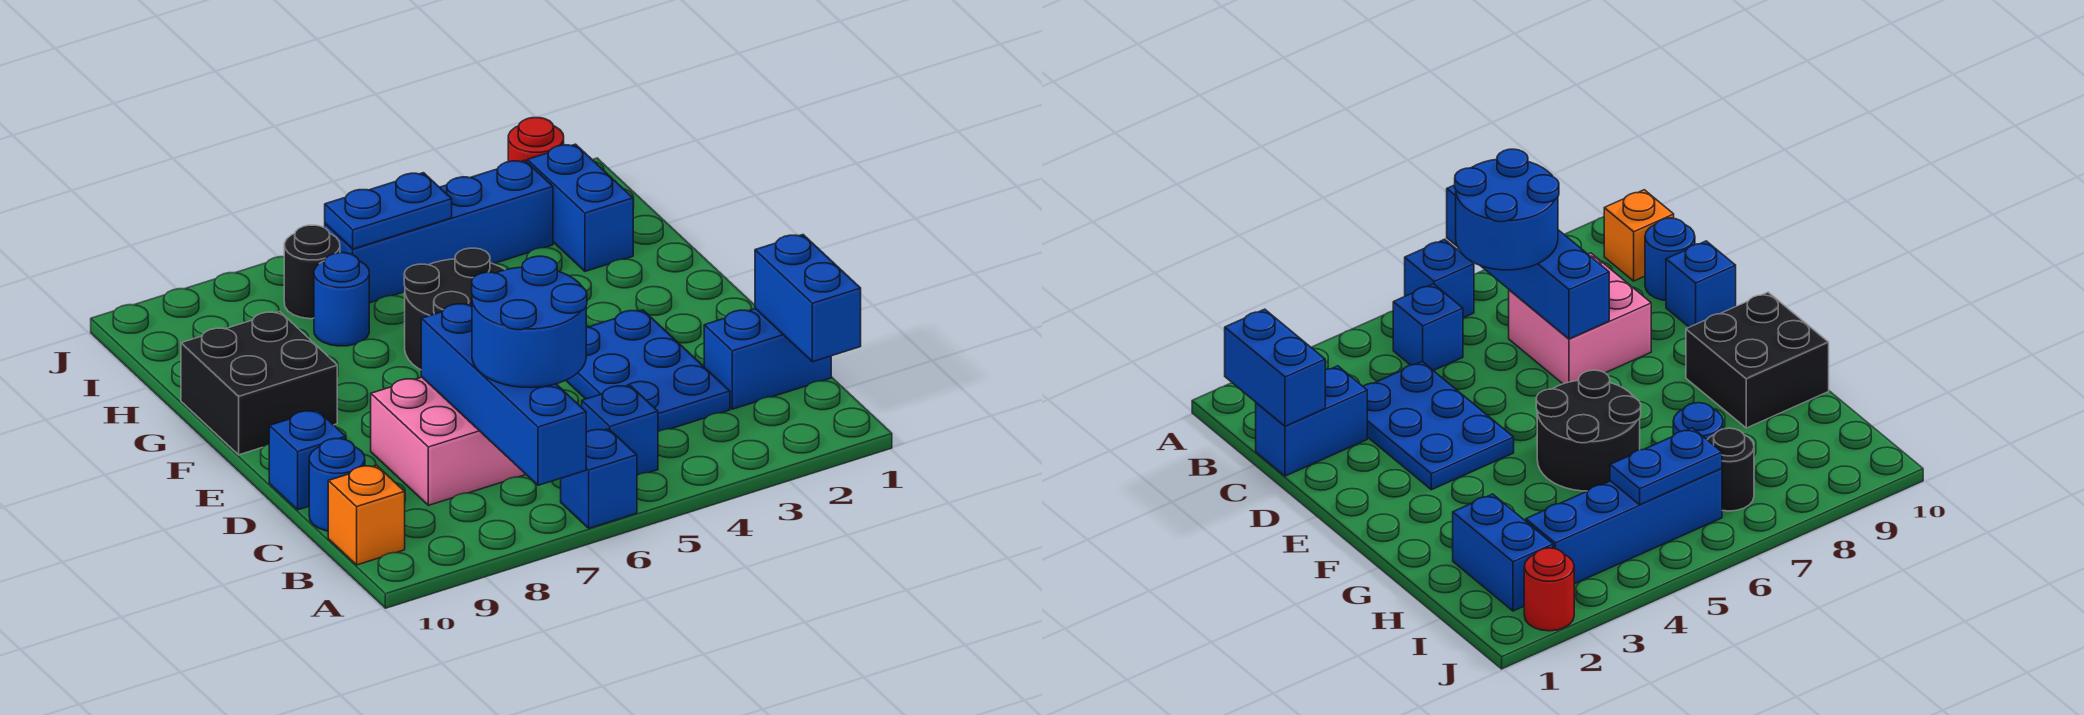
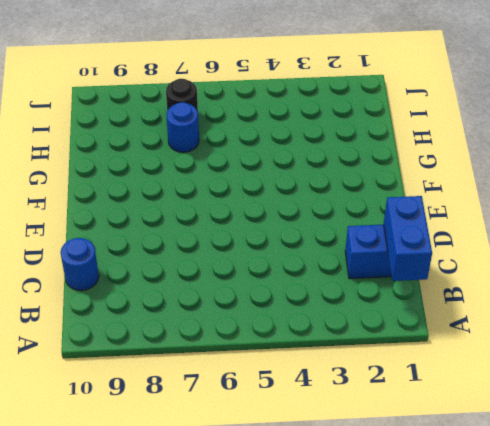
none -> blue brick A6 level 1
none -> blue brick B5 level 1
none -> orange brick B10 level 1

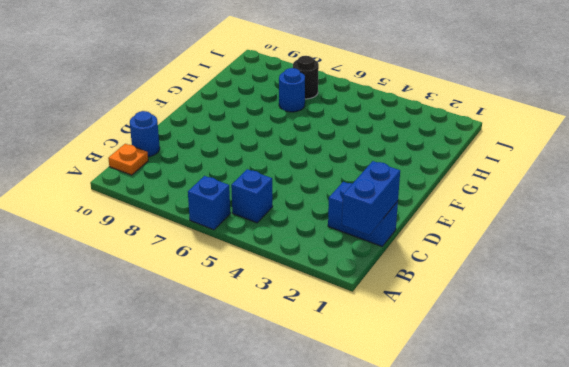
orange plate B10 level 1 -> orange brick B10 level 1
none -> blue plate C3:E4 level 1
none -> pink brick C7:D8 level 1
none -> blue brick D10 level 1

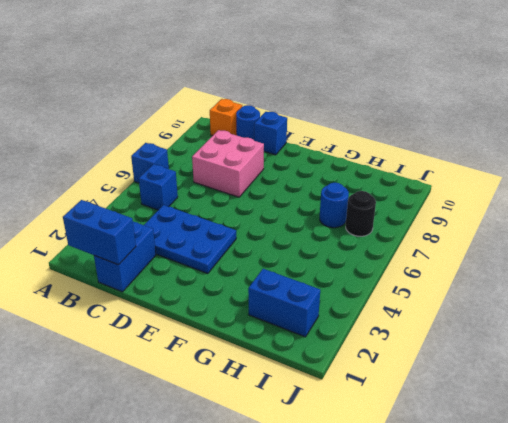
none -> black round brick F5:G6 level 1
none -> black brick F9:G10 level 1
none -> blue brick I3:I6 level 1

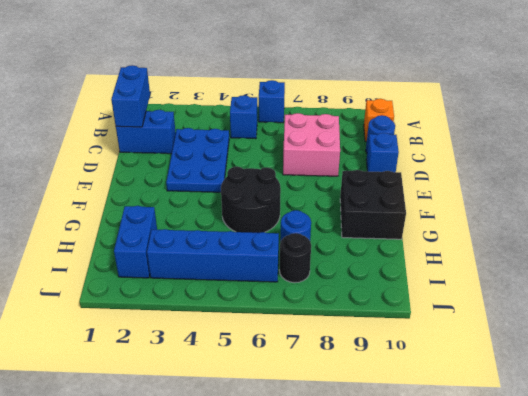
none -> red round brick J2 level 1
none -> blue brick A7:D7 level 2
none -> blue plate I5:I6 level 2

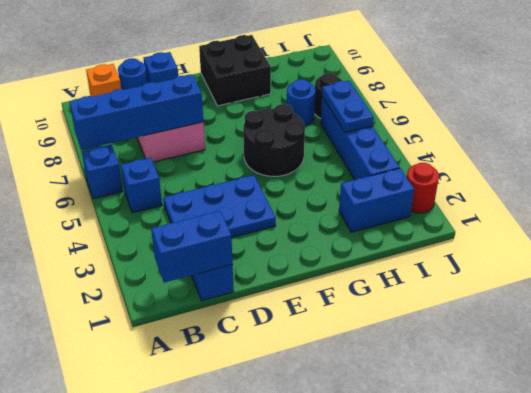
none -> blue round brick B6:C7 level 3

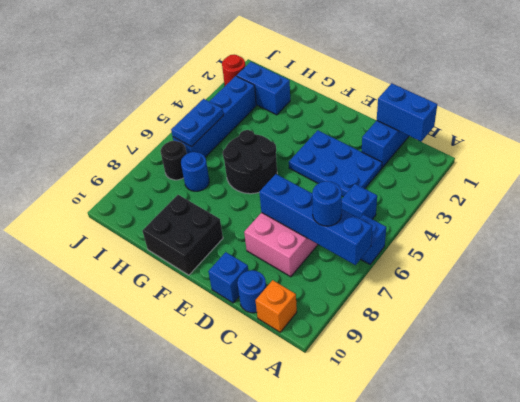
blue round brick B7 level 3 -> blue round brick B6:C7 level 3

